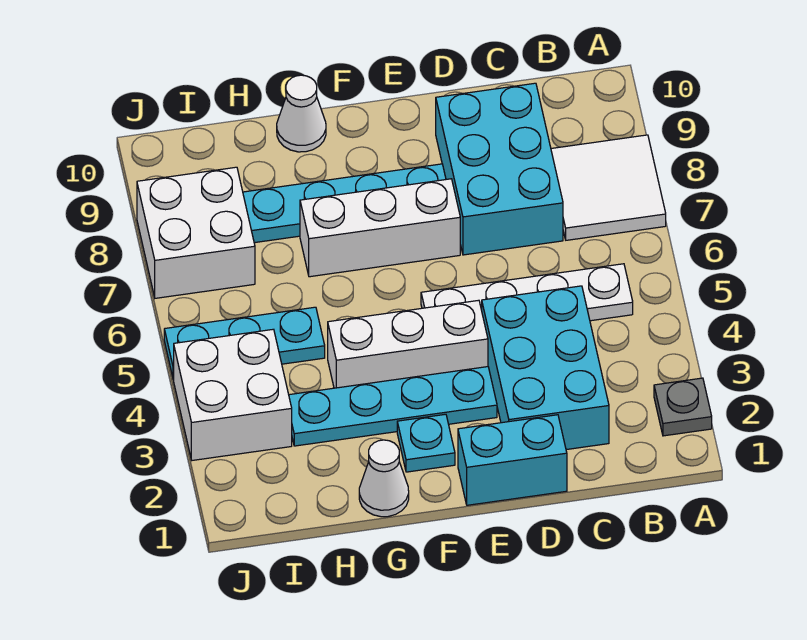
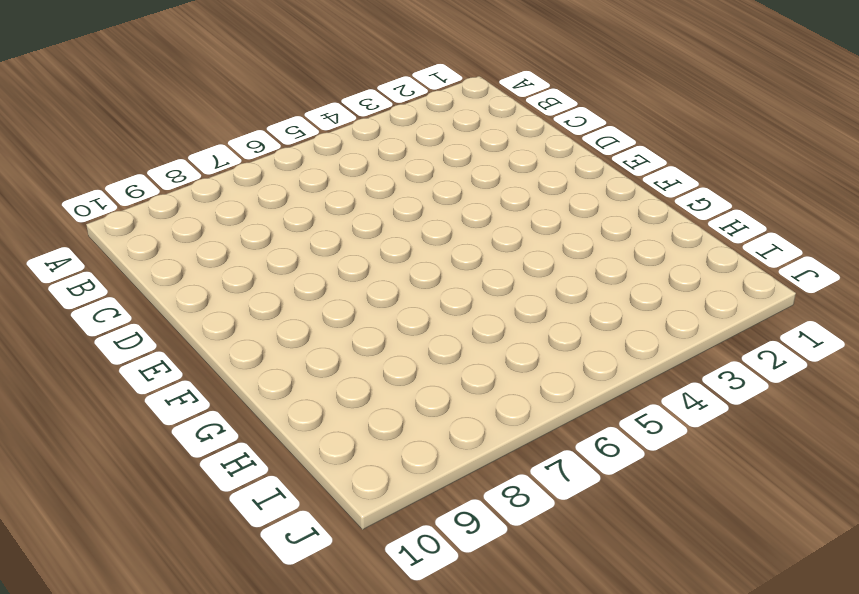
none -> grey plate A2 level 1
none -> white tile A7:B8 level 1
none -> white plate B5:E5 level 1

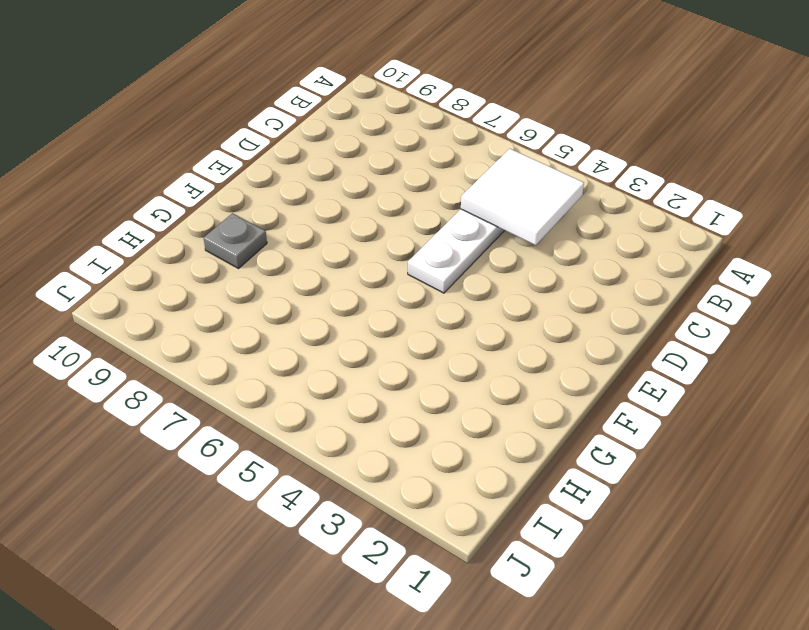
white tile B4:C5 level 2 -> white tile A7:B8 level 1
grey plate G9 level 1 -> grey plate A2 level 1
none -> cyan brick C2:D4 level 1
none -> cyan brick C7:D9 level 1
none -> cyan brick D1:E1 level 1

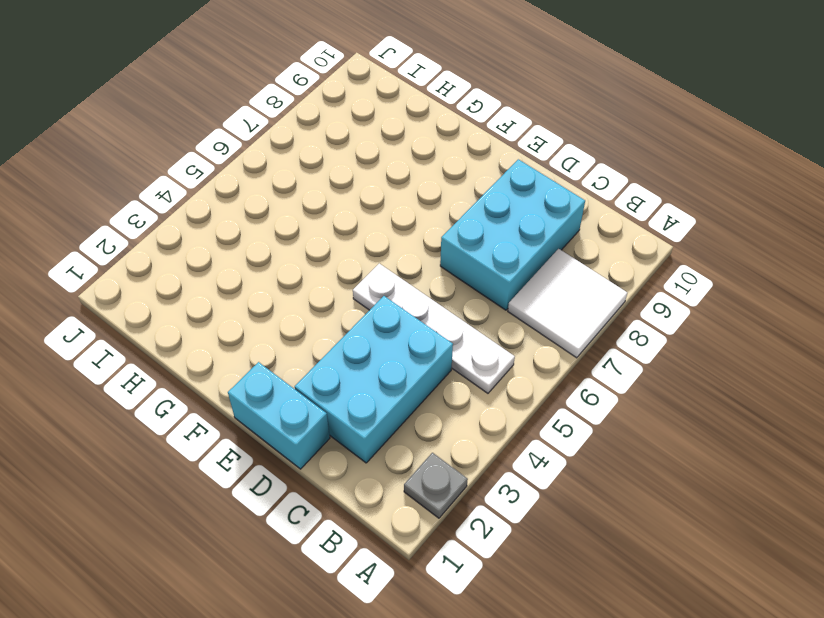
none -> cyan plate E3:H3 level 1
none -> white brick E4:G4 level 1
none -> white brick E7:G7 level 1

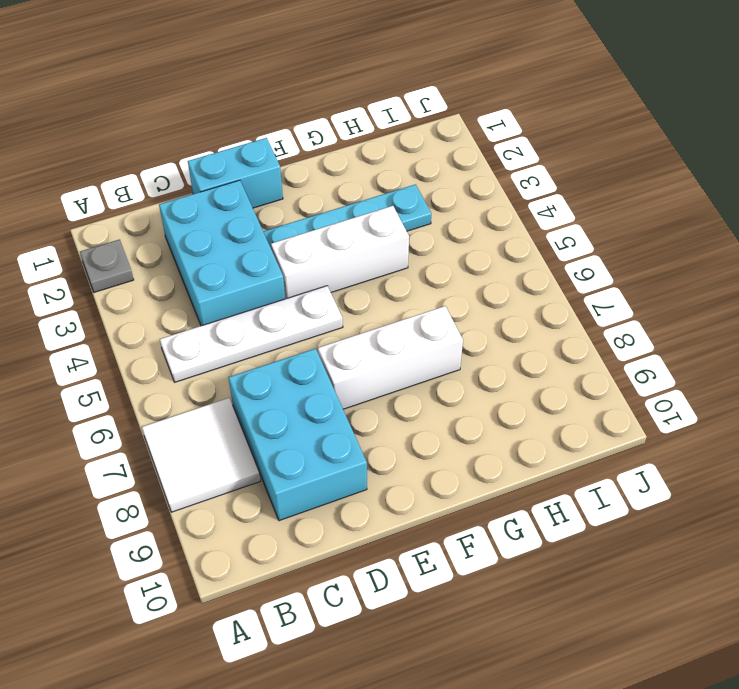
none -> cyan plate E8:H8 level 1
none -> cyan plate F2 level 1
none -> white cone G1 level 1

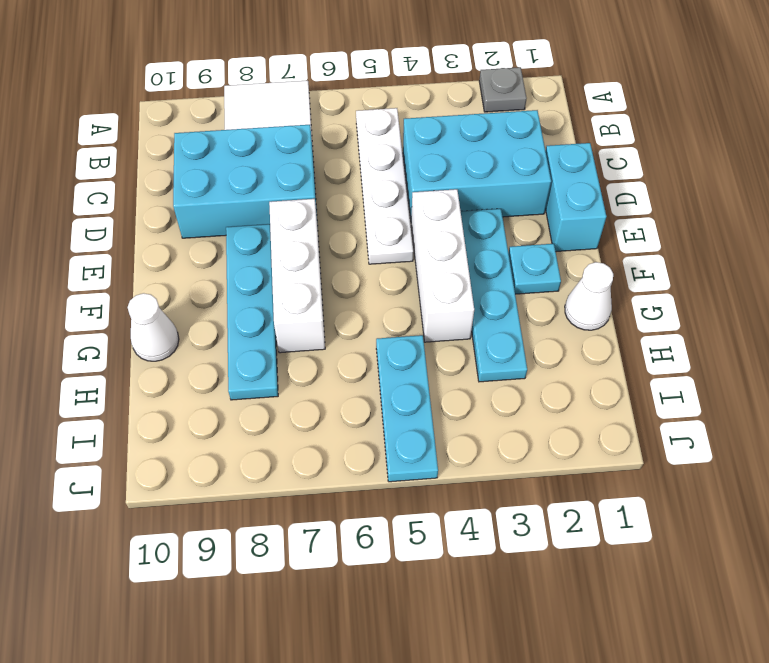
none -> white brick I3:J4 level 1
none -> white brick I7:J8 level 1

